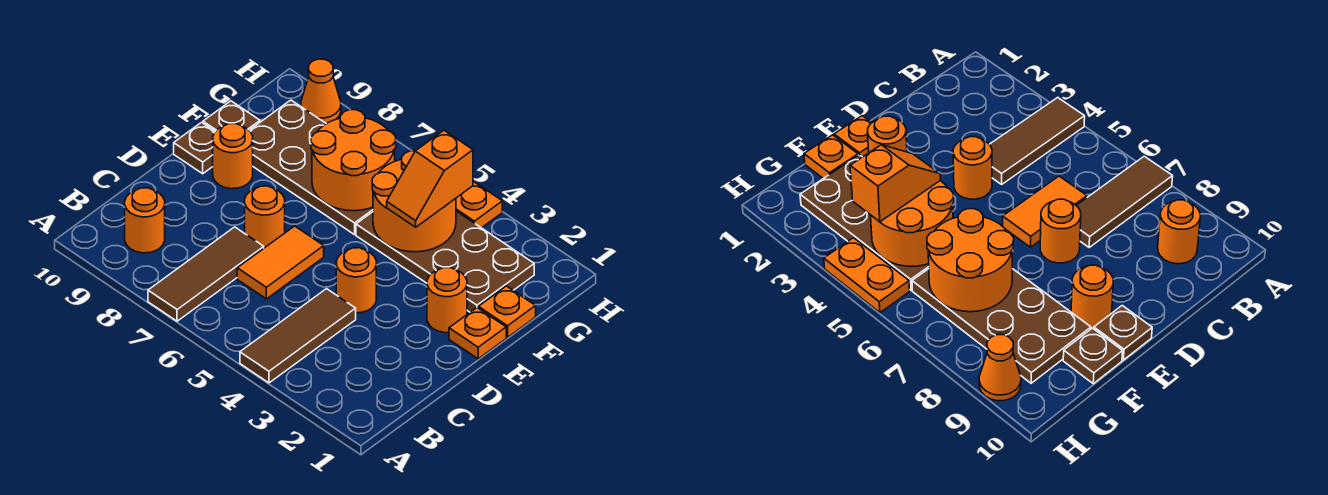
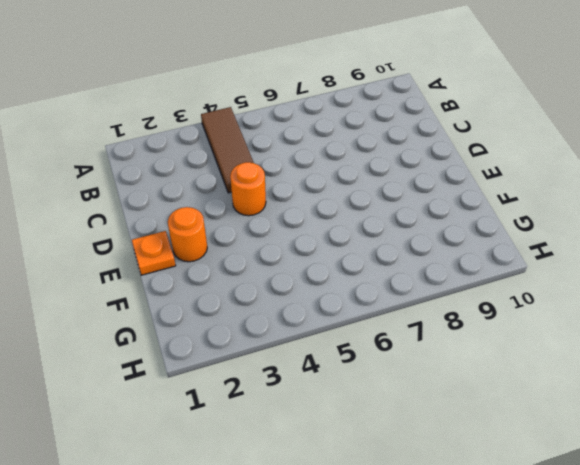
none -> brown tile A7:C7 level 1
none -> orange round brick B9 level 1
none -> orange tile C6:D6 level 1

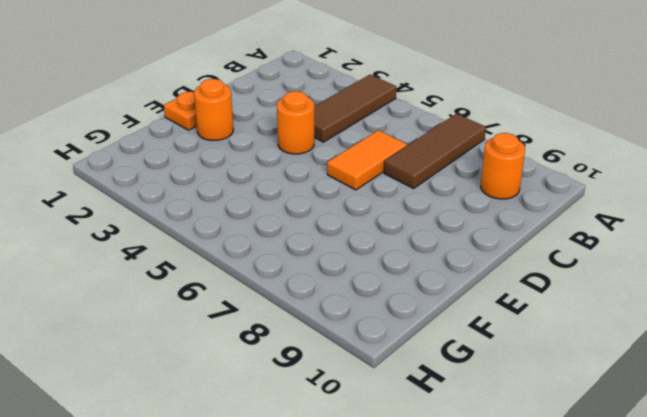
none -> orange round brick D7 level 1
none -> orange round brick E9 level 1
none -> brown plate E10 level 1

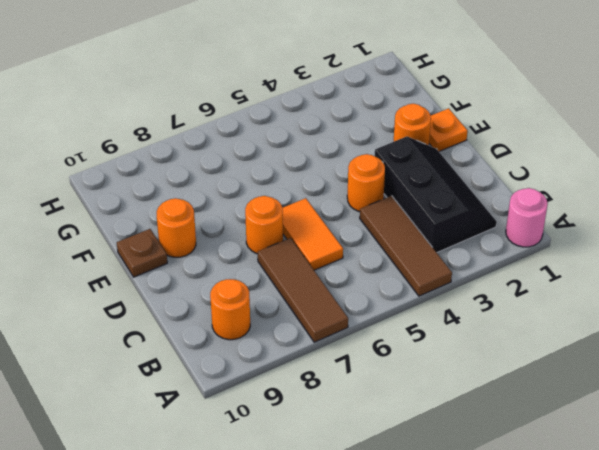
pink round brick A1 level 1 -> none
black slope B2:D3 level 1 top 3 -> none
none -> orange plate F1 level 1
none -> brown plate F2:G5 level 1
none -> brown plate F6:G9 level 1

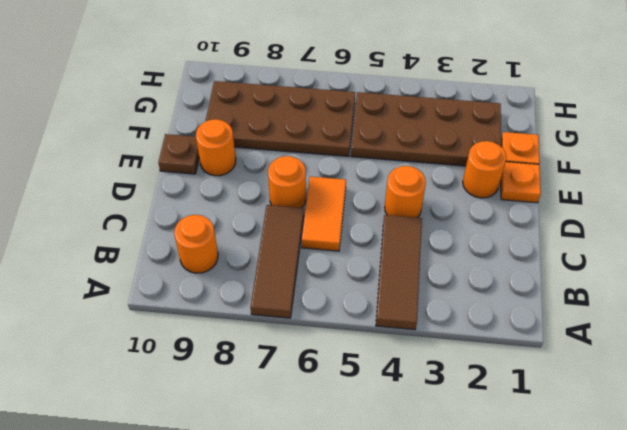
none -> brown plate F10 level 1
none -> orange plate H4:H5 level 1
none -> orange cone H9 level 1

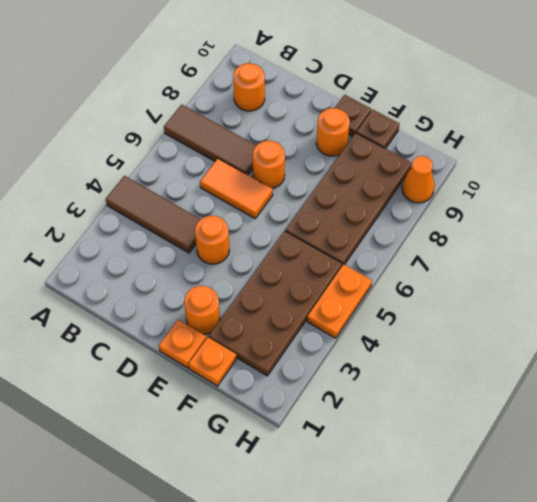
none -> orange round brick F4:G5 level 2
none -> orange round brick F6:G7 level 2
none -> orange slope F4:G4 level 3 top G

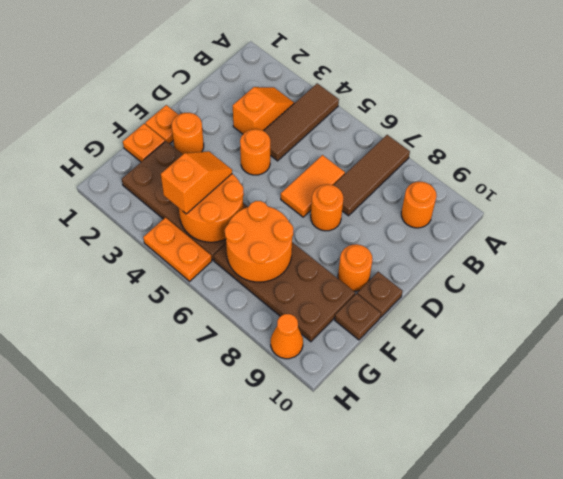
orange slope B3:C3 level 1 top C -> none

